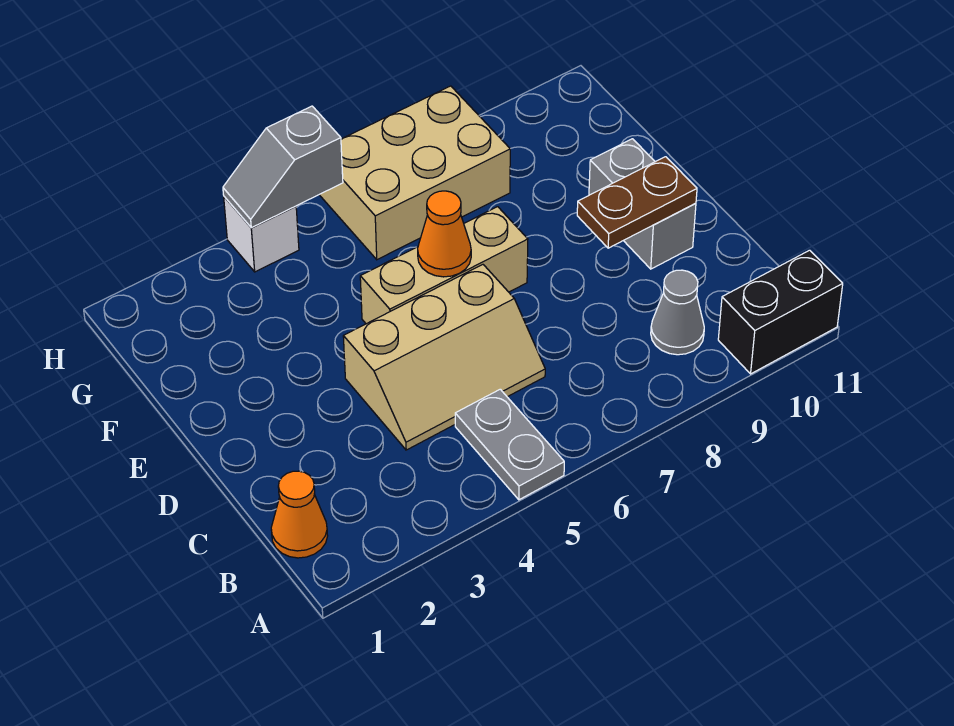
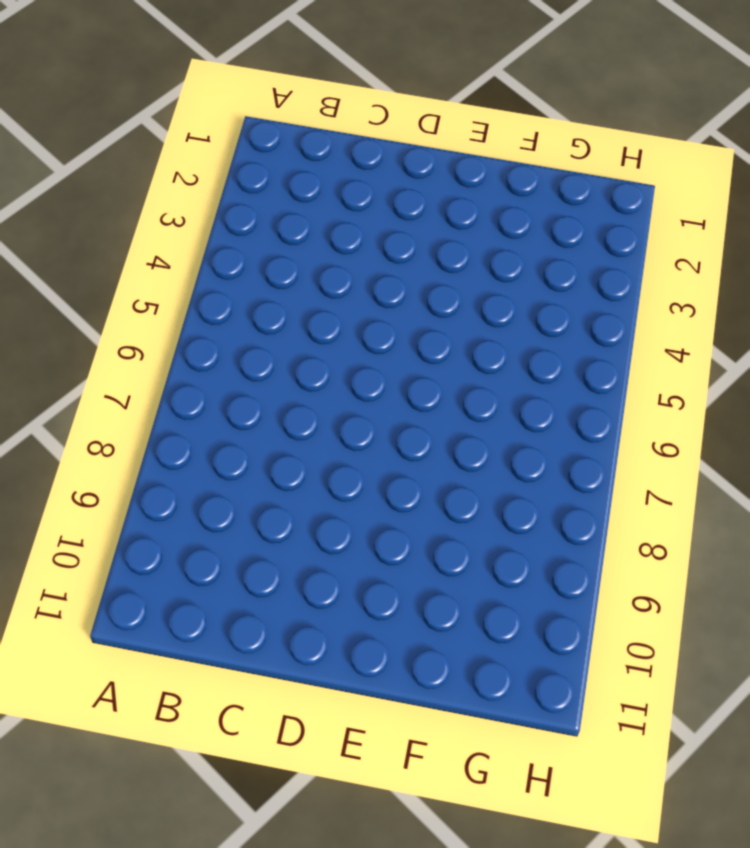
none -> grey plate A5:B5 level 1
none -> black brick A10:A11 level 1
none -> orange cone B1 level 1

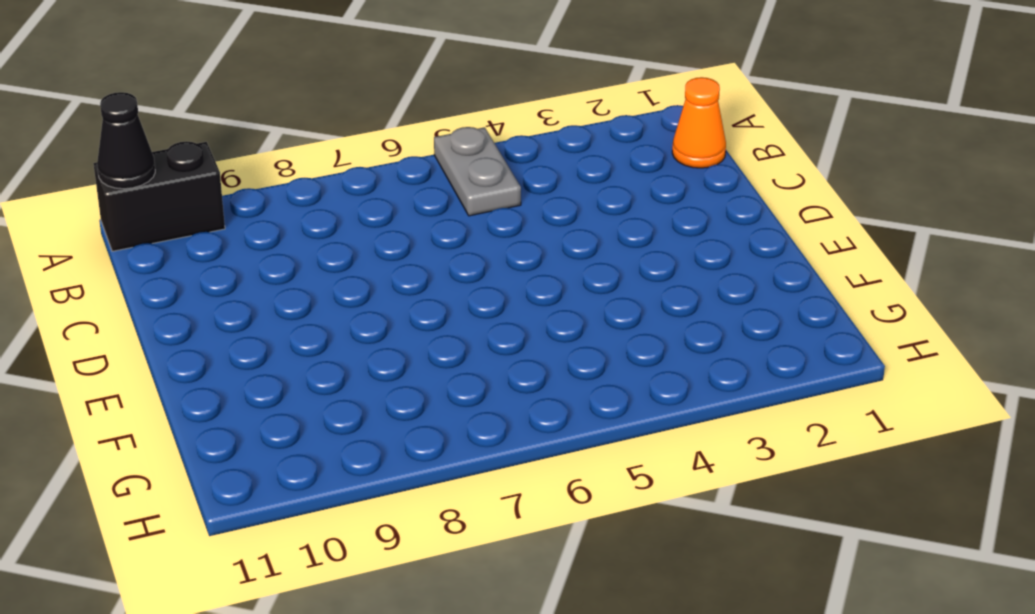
black cone A11 level 2 -> none
none -> grey cone B9 level 1
none -> tan slope C4:D6 level 1 top D
none -> grey brick D10:E10 level 1

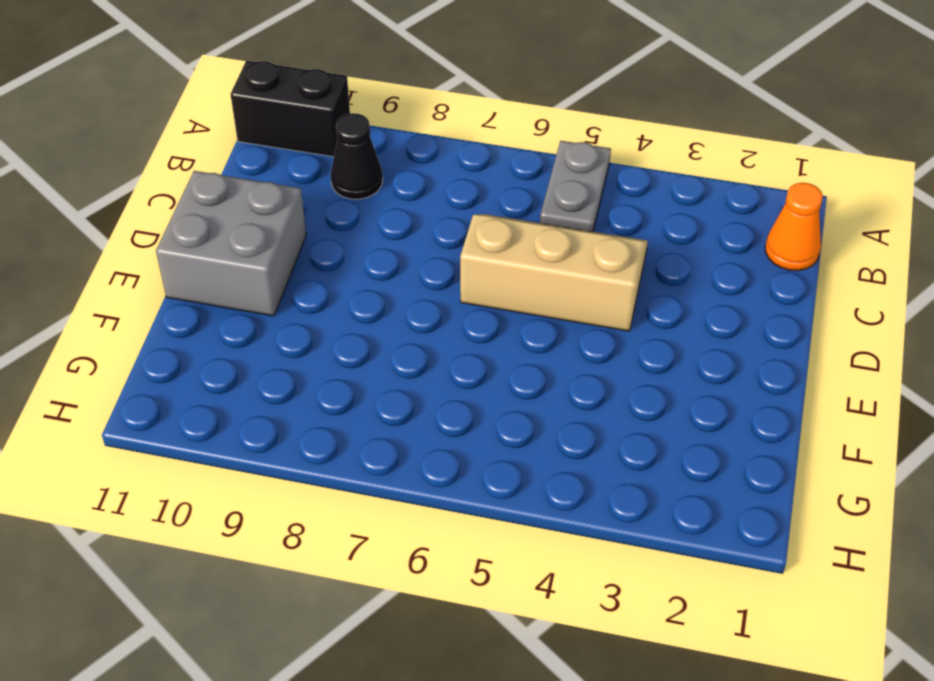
black cone B9 level 1 -> grey cone B9 level 1
grey brick D10:E11 level 1 -> grey brick D10:E10 level 1
none -> tan brick E5:E7 level 1
none -> tan brick G6:H8 level 1
none -> white brick H4 level 1

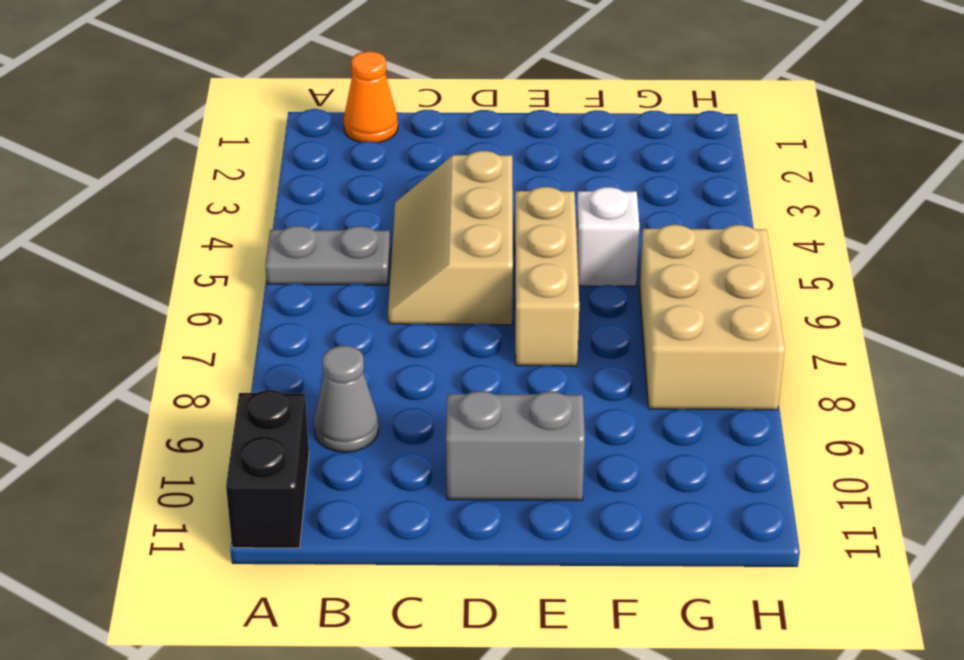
white brick F5 level 1 -> white brick H4 level 1
none -> brown plate D9:D10 level 2
none -> orange cone E6 level 2
none -> grey slope H4:H5 level 2 top 5

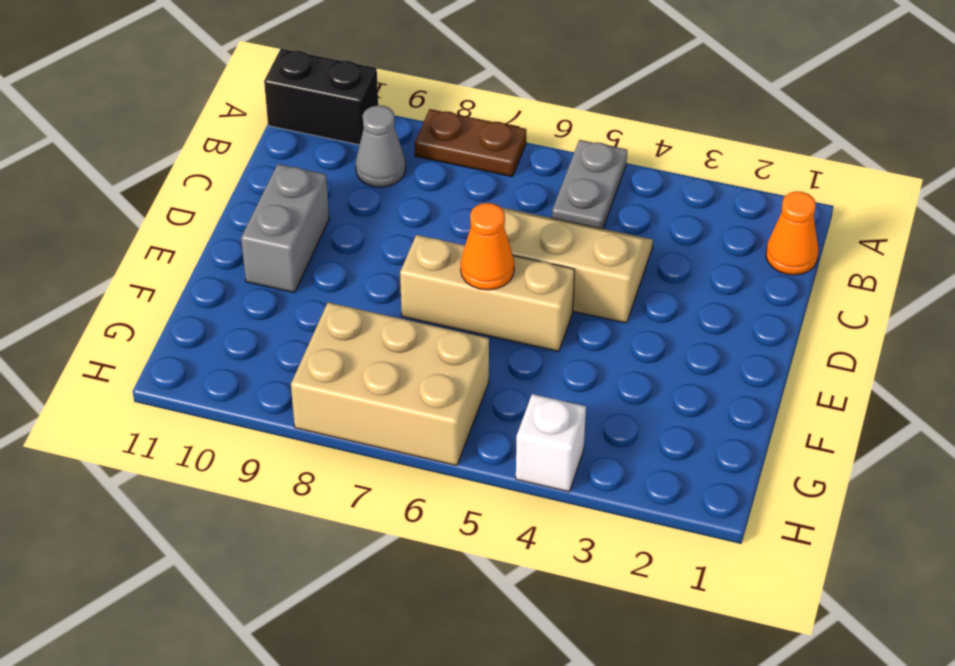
brown plate A7:A8 level 1 -> brown plate D9:D10 level 2
none -> grey slope H4:H5 level 2 top 5

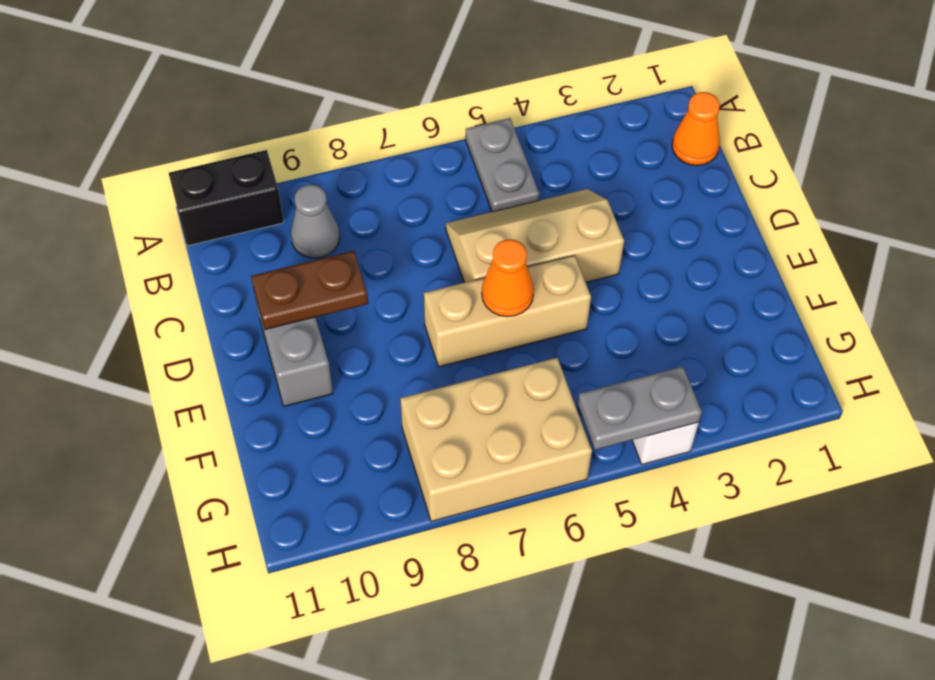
grey plate H4:H5 level 2 -> grey slope H4:H5 level 2 top 5

